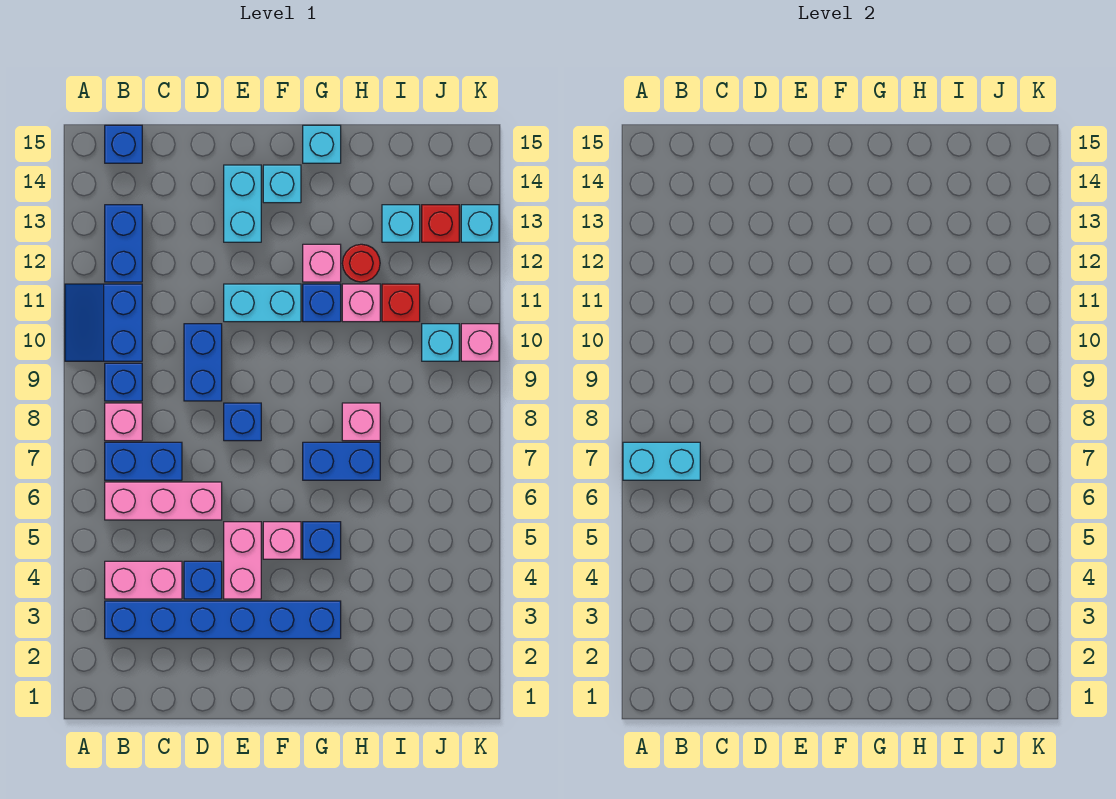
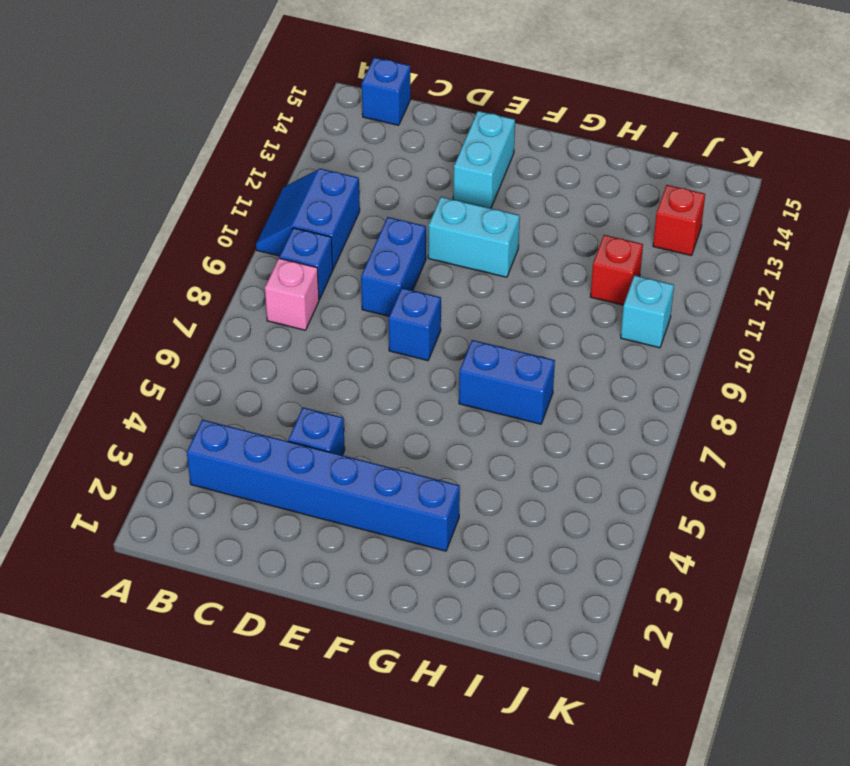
none -> pink brick B4:C4 level 1
none -> pink brick B6:D6 level 1
none -> blue brick B7:C7 level 1
none -> blue brick B12:B13 level 1

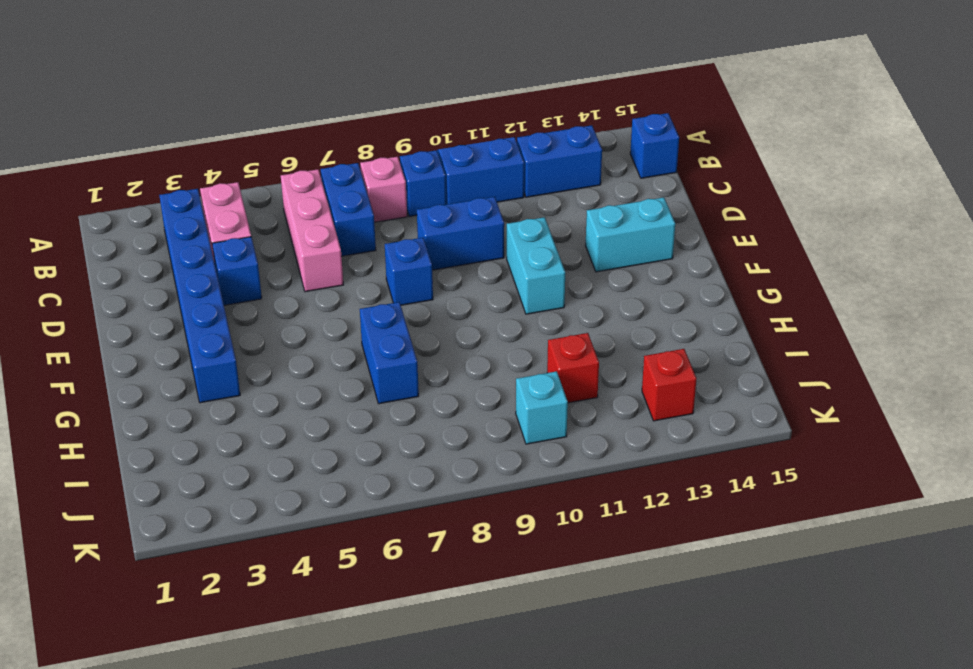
none -> pink brick E4:E5 level 1
none -> pink brick F5 level 1
none -> cyan brick F14 level 1
none -> blue brick G5 level 1

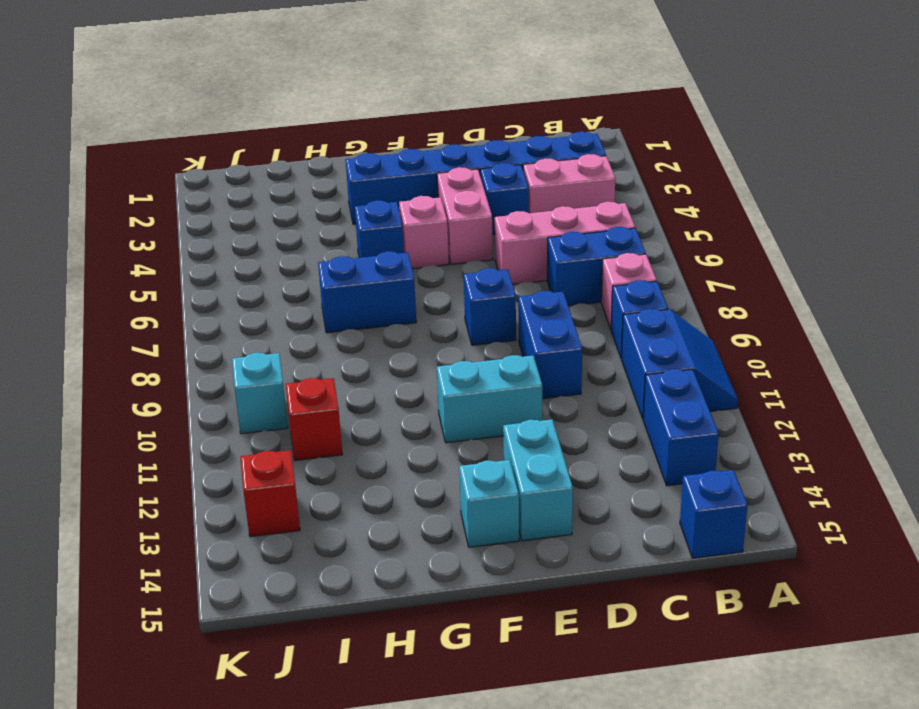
none -> blue brick G11 level 1
none -> pink brick G12 level 1
none -> cyan brick G15 level 1
none -> pink brick H8 level 1

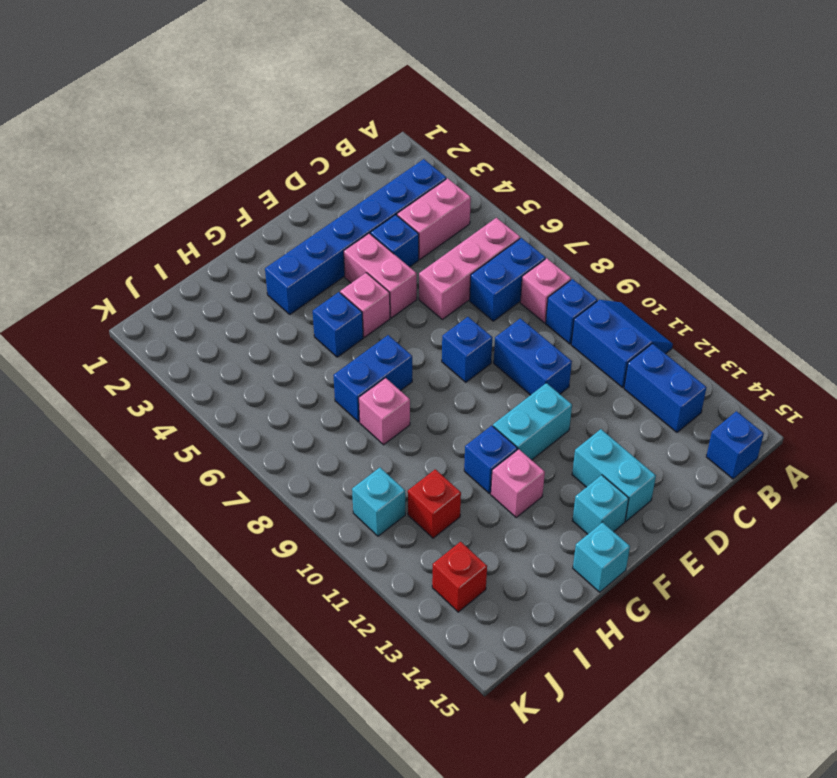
none -> pink brick H11 level 1
none -> red round brick H12 level 1
none -> cyan brick I13 level 1
none -> pink brick K10 level 1

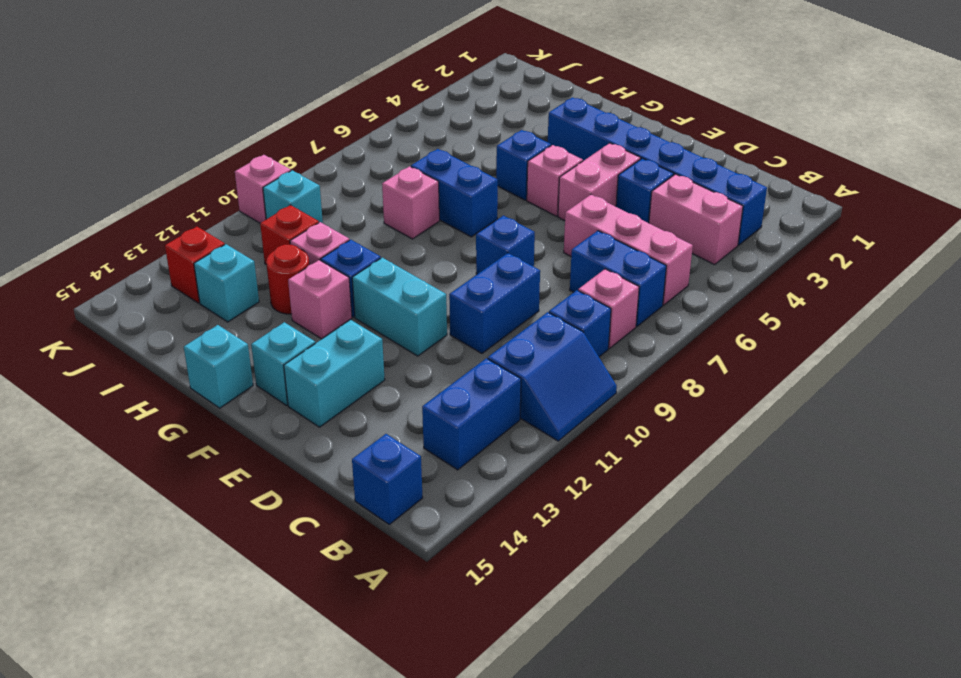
none -> cyan brick K13 level 1
none -> cyan brick A7:B7 level 2

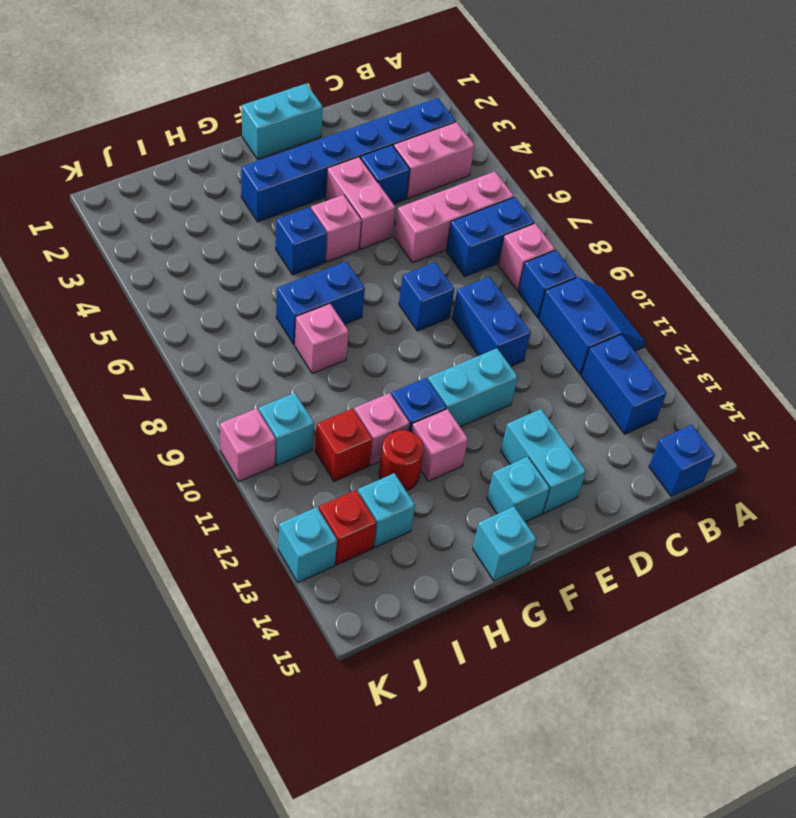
cyan brick E1:F1 level 1 -> cyan brick A7:B7 level 2

